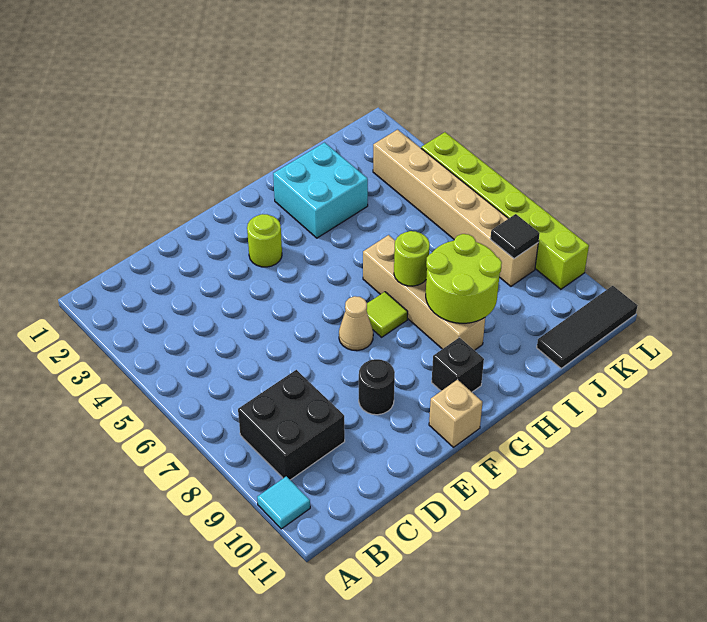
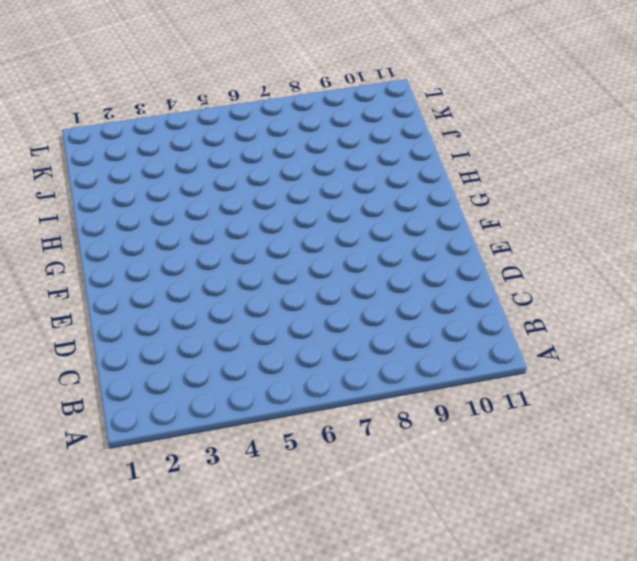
none -> cyan tile A10 level 1
none -> black brick B8:C9 level 1
none -> black round brick E9 level 1

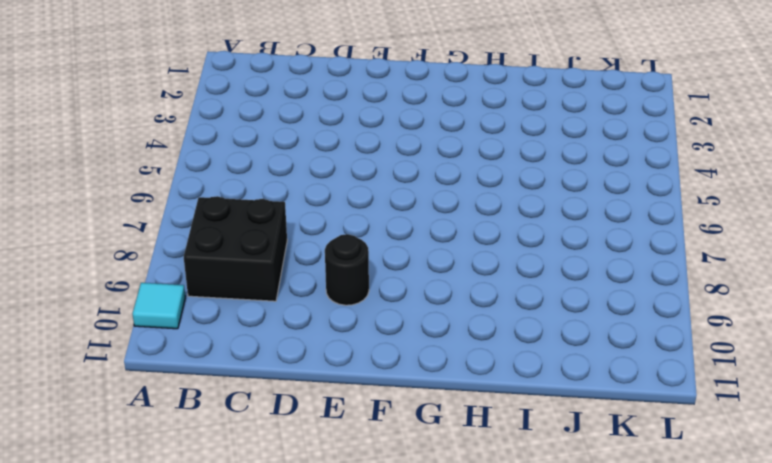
none -> lime round brick F3 level 1
none -> tan cone F7 level 1
none -> tan brick F11 level 1

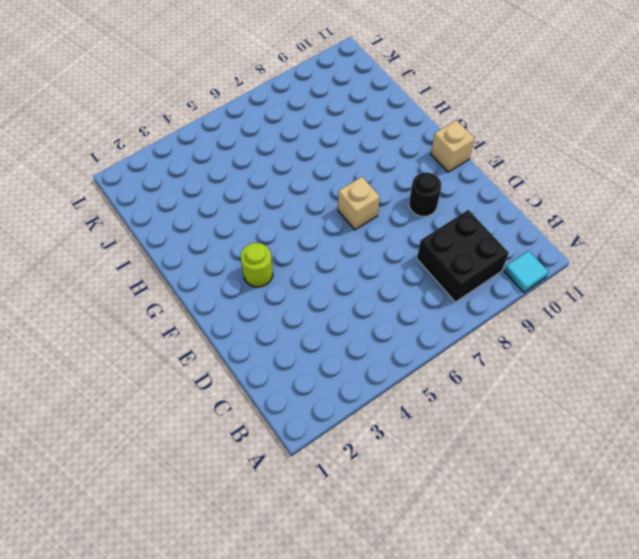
tan brick F7 level 1 -> tan cone F7 level 1
none -> lime tile G7 level 1
none -> black brick G10 level 1
none -> cyan brick H2:I3 level 1

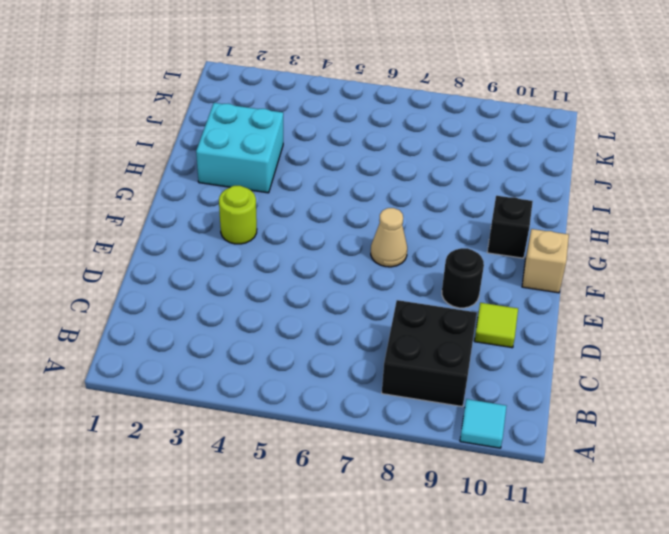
lime tile D10 level 1 -> lime tile G7 level 1
none -> tan brick H6:H9 level 1
none -> black tile J11:L11 level 1
none -> tan brick K3:K8 level 1

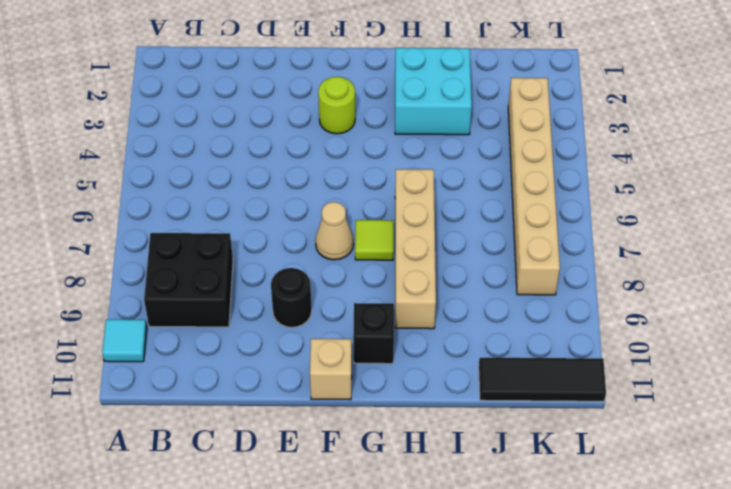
none -> lime brick L4:L9 level 1
none -> lime round brick H7 level 2
none -> lime round brick H8:I9 level 2

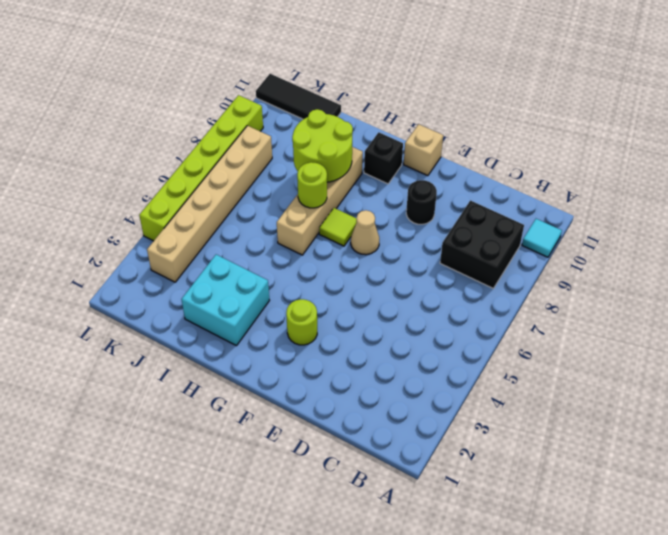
none -> black tile K8 level 2

